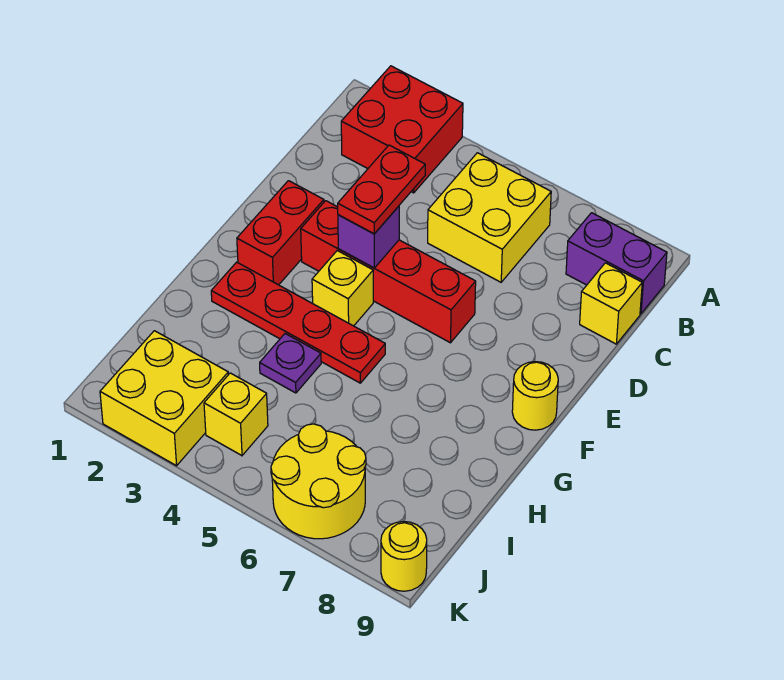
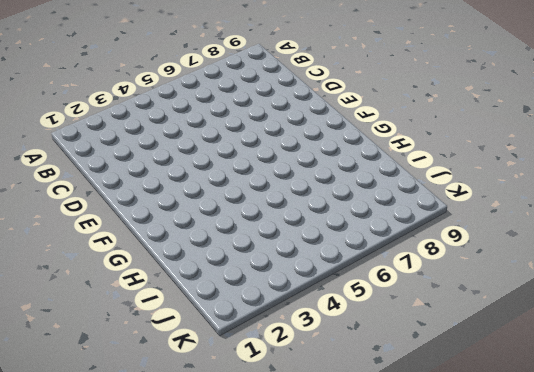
none -> red brick A2:B3 level 1
none -> yellow brick B5:C6 level 1
none -> purple brick B8:B9 level 1

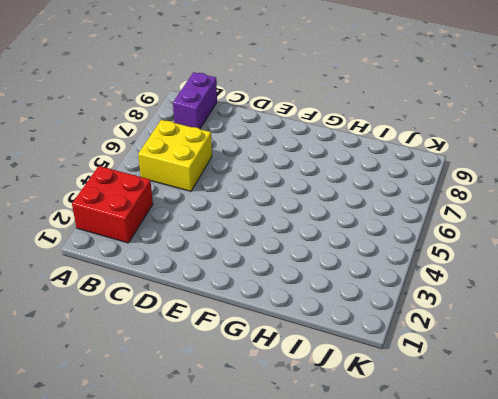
none -> yellow brick C9 level 1
none -> red brick E2:F2 level 1
none -> red brick E3:E6 level 1

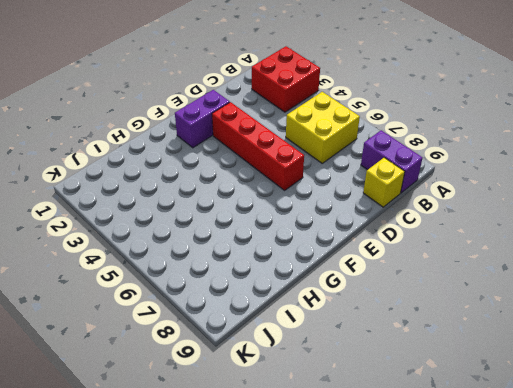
purple brick E2:F2 level 1 -> red brick E2:F2 level 1
none -> yellow brick F4 level 1
none -> yellow round brick F9 level 1
none -> red plate G2:G5 level 1

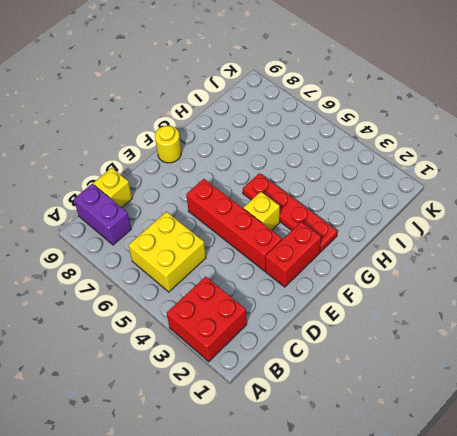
none -> purple plate H4 level 1
none -> yellow brick J2:K3 level 1
none -> yellow brick J4 level 1

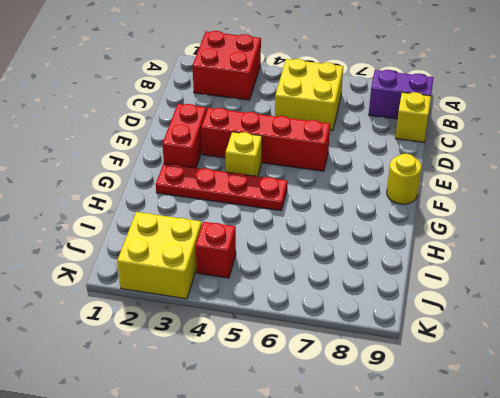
red brick J4 level 1 -> yellow brick J4 level 1
none -> purple plate H4 level 1
none -> yellow round brick J6:K7 level 1
none -> yellow round brick K9 level 1

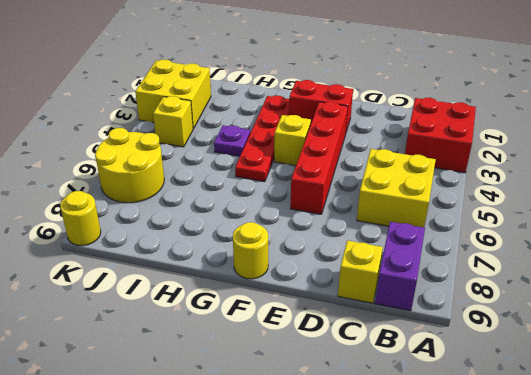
none -> purple brick E4 level 2
none -> red plate D4:E4 level 3

